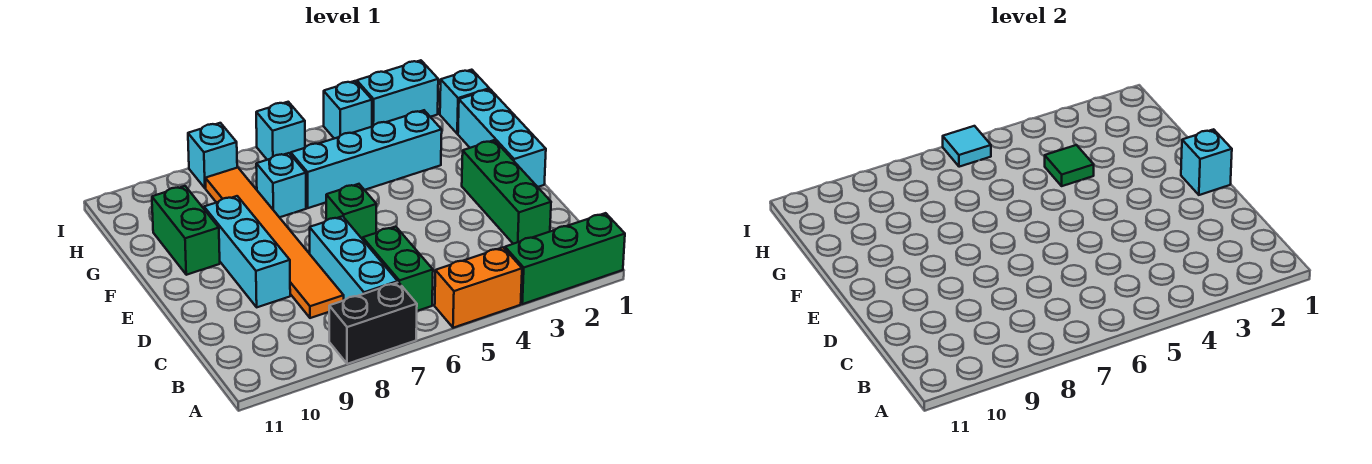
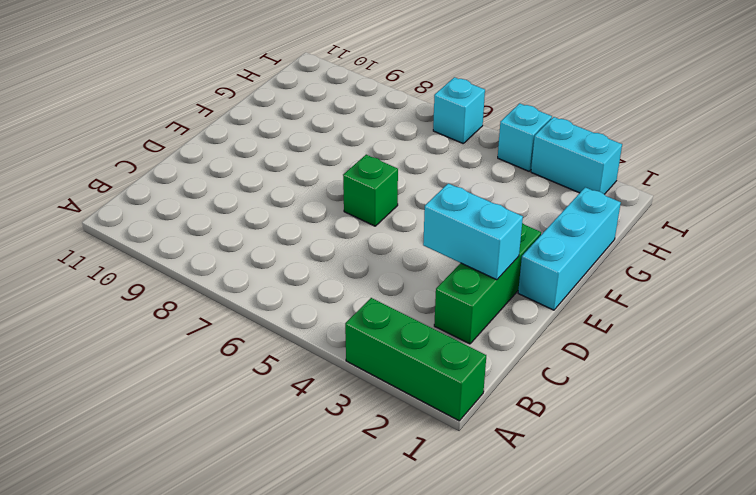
cyan brick D2:D3 level 2 -> none
none -> orange brick A4:A5 level 1
none -> black brick A7:A8 level 1
none -> green brick B6:C6 level 1

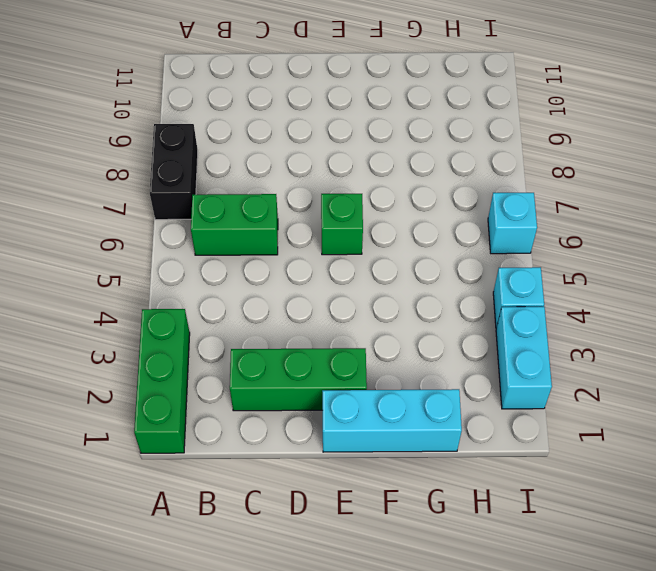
none -> orange brick A4:A5 level 1
none -> cyan brick B7:D7 level 1
none -> orange tile C8:H8 level 1

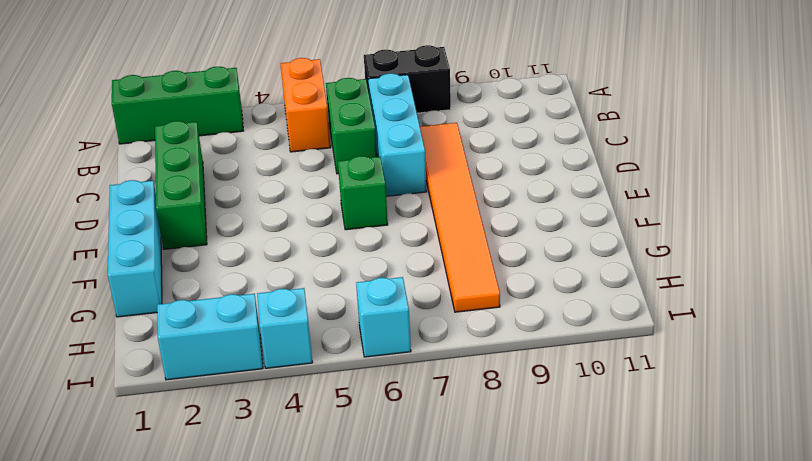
orange brick A5:B5 level 1 -> orange brick A4:A5 level 1
none -> cyan brick D9:F9 level 1
none -> green brick F10:G10 level 1
none -> cyan brick G3:G6 level 1

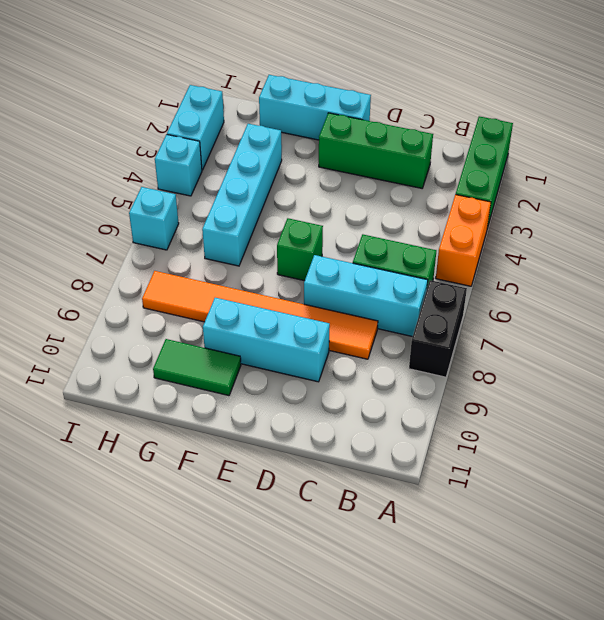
green tile F10:G10 level 1 -> green brick F10:G10 level 1
none -> cyan brick G7 level 1
none -> cyan brick H1 level 1
none -> cyan brick I8 level 1

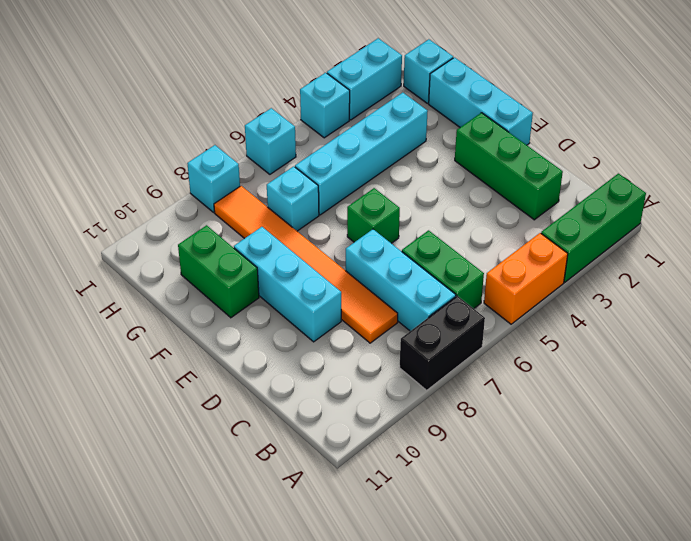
none -> cyan brick E1 level 2
none -> green tile G4 level 2
none -> cyan tile I6 level 2

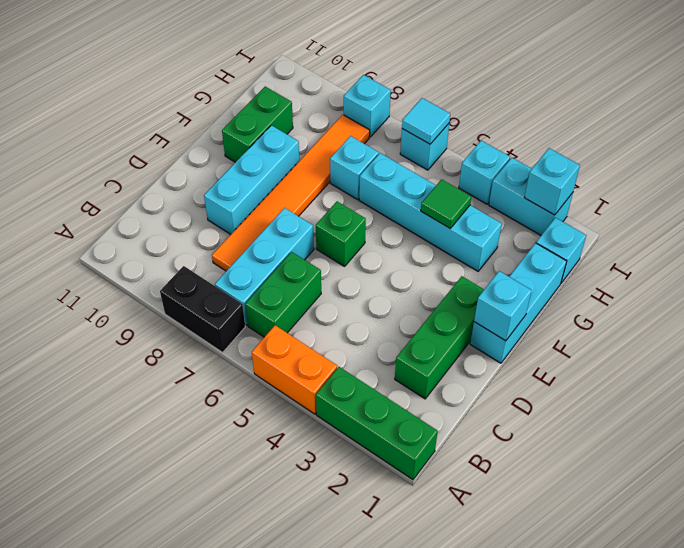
cyan brick I2 level 2 -> none

